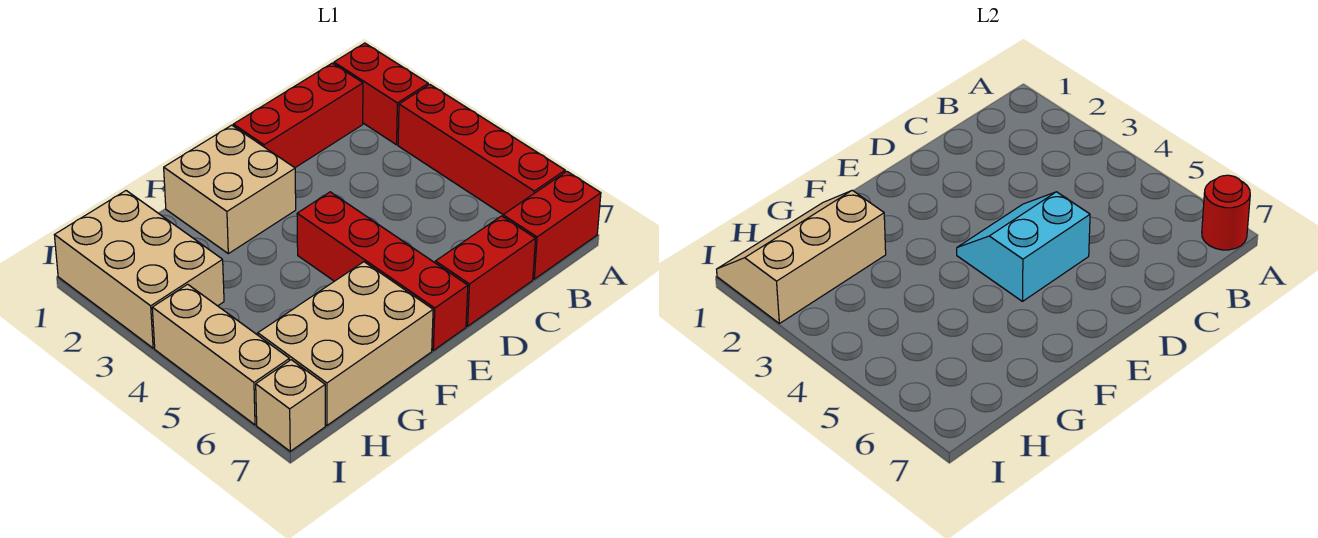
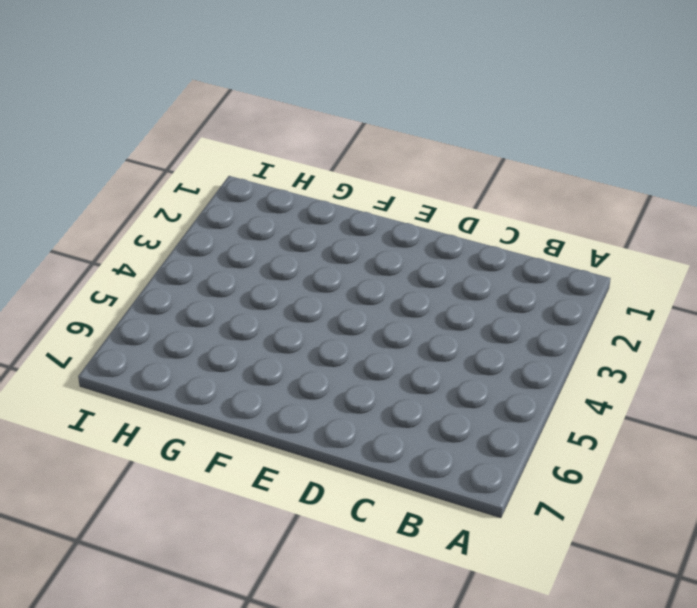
none -> red brick A1:A2 level 1
none -> red brick A3:A6 level 1
none -> red brick A7:B7 level 1

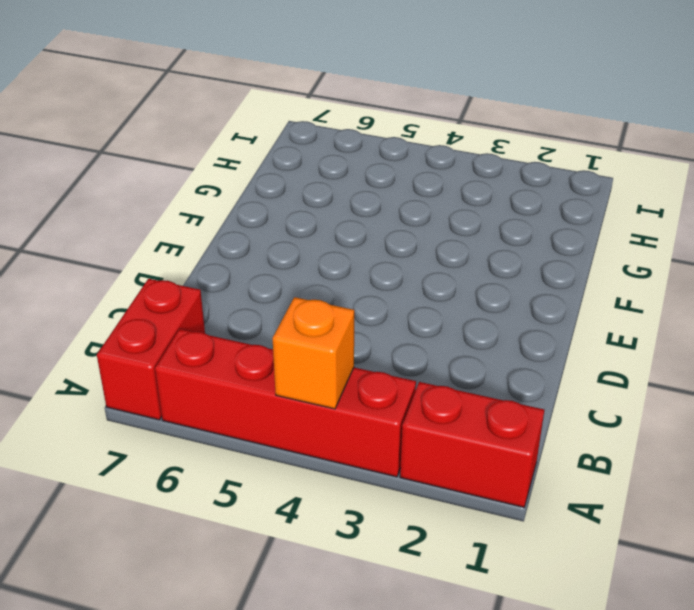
orange brick A4 level 2 -> none
none -> red brick B1:D1 level 1
none -> red brick C7:D7 level 1
none -> tan brick E1:F2 level 1

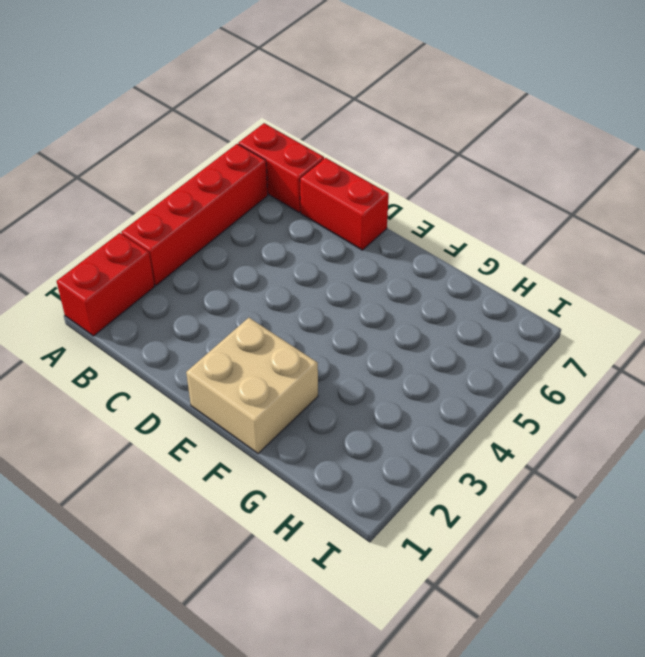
none -> red brick B1:D1 level 1
none -> red brick E4:E7 level 1
none -> tan brick F6:H7 level 1

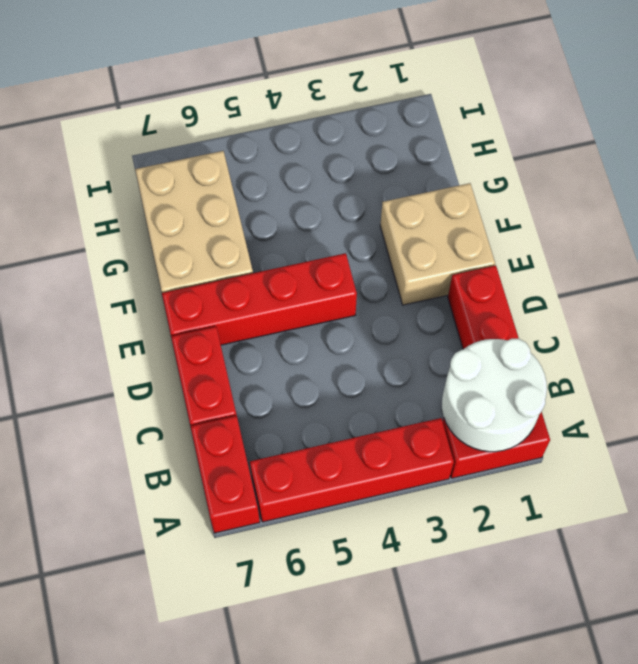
white round brick A1:B2 level 2 -> none
none -> tan brick H1:I3 level 1
none -> tan brick I4:I6 level 1
none -> tan brick I7 level 1

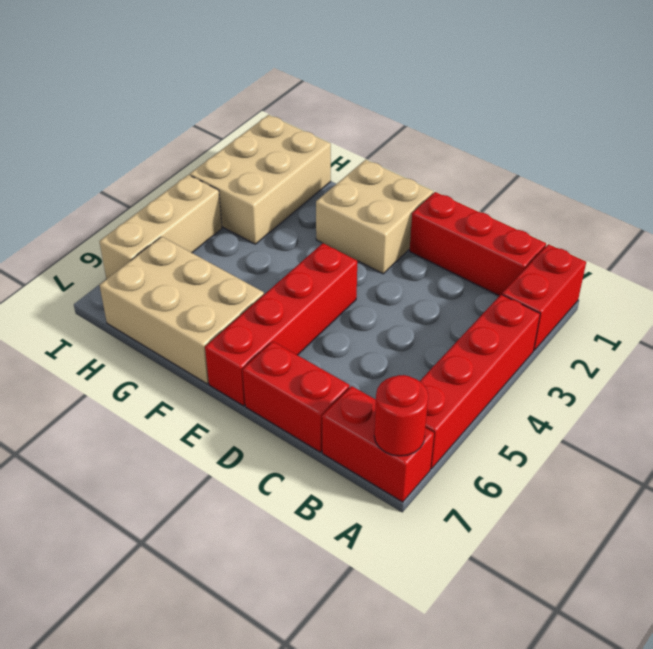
none -> tan brick I7 level 1
none -> cyan slope D4:E5 level 2 top 5
none -> tan slope G1:I2 level 2 top 2

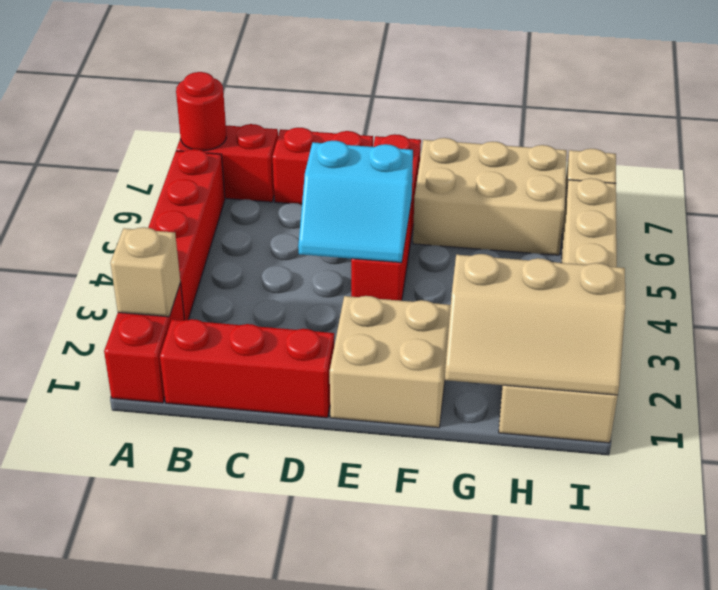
tan brick A2 level 2 -> none

